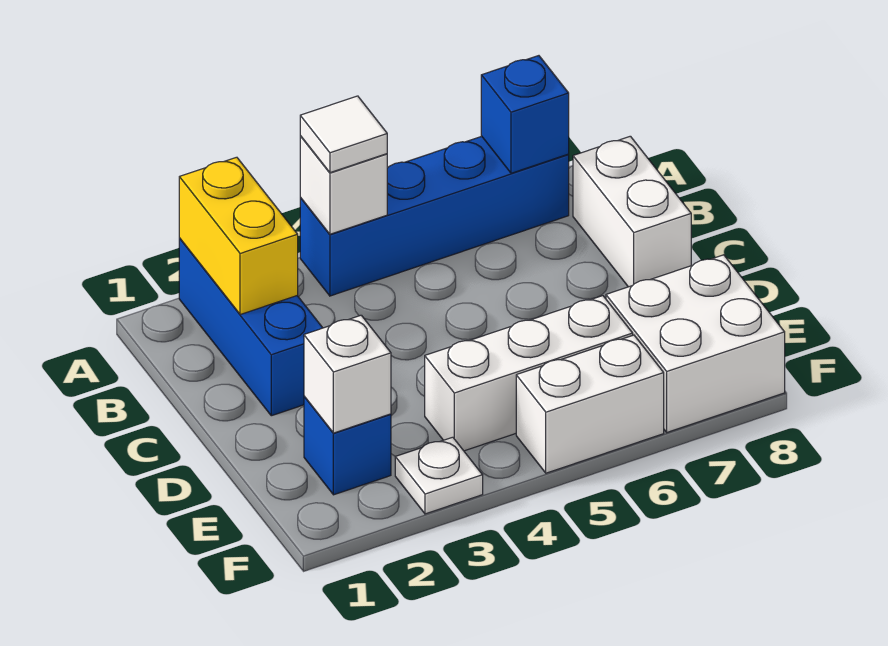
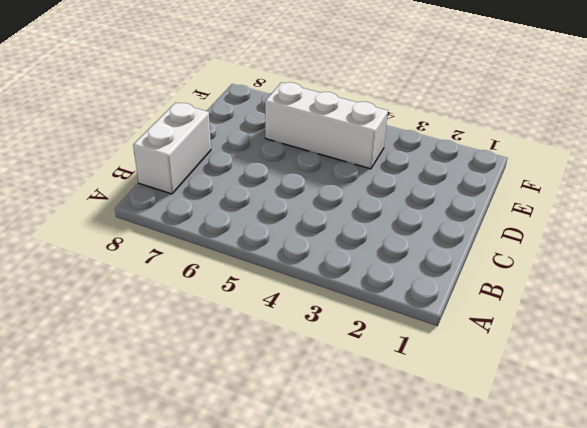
none -> blue brick A2:C2 level 1
none -> blue brick A4:A7 level 1
none -> blue brick E2 level 1

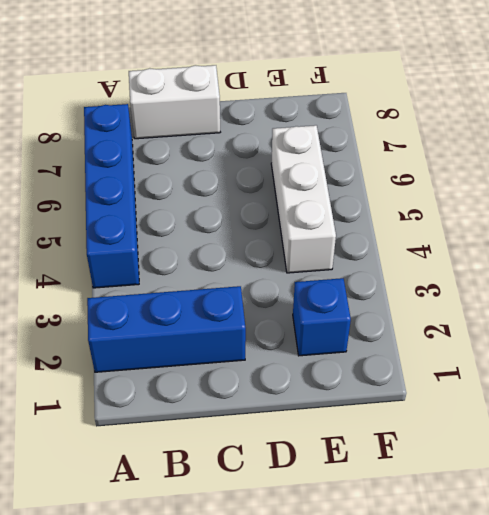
none -> white brick E7:F8 level 1
none -> white plate F3 level 1
none -> white brick F5:F6 level 1

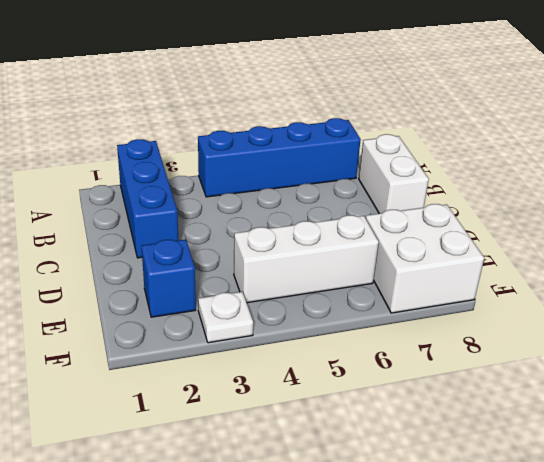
none -> white brick F5:F6 level 1
none -> yellow brick A2:B2 level 2
none -> white brick A4 level 2

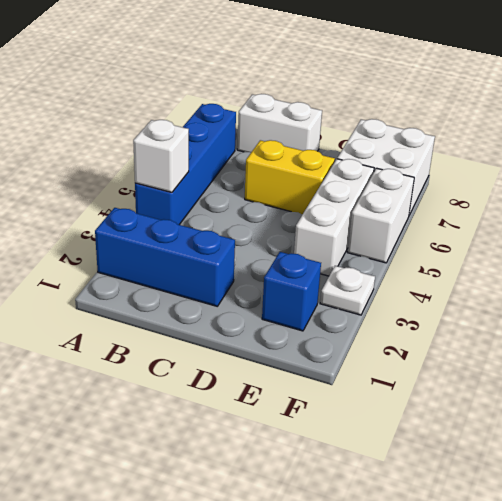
yellow brick C6:D6 level 1 -> yellow brick A2:B2 level 2
none -> blue brick A7 level 2
none -> white brick E2 level 2
none -> white tile A4 level 3

